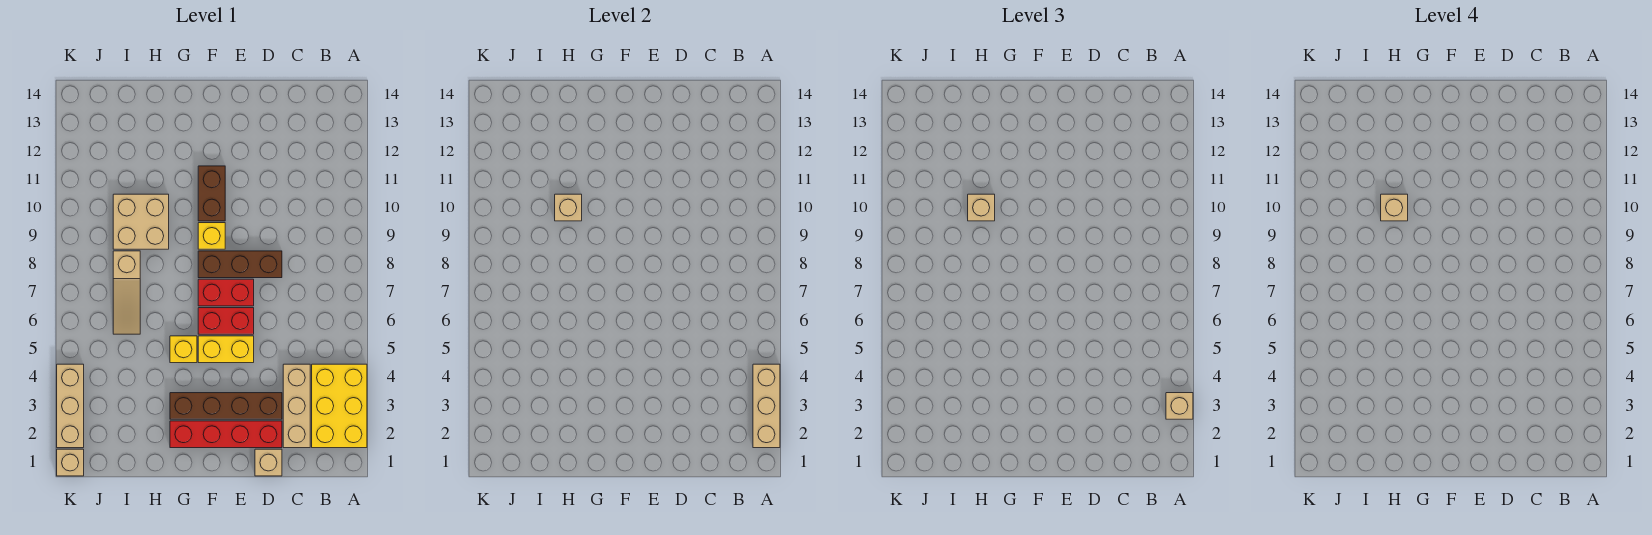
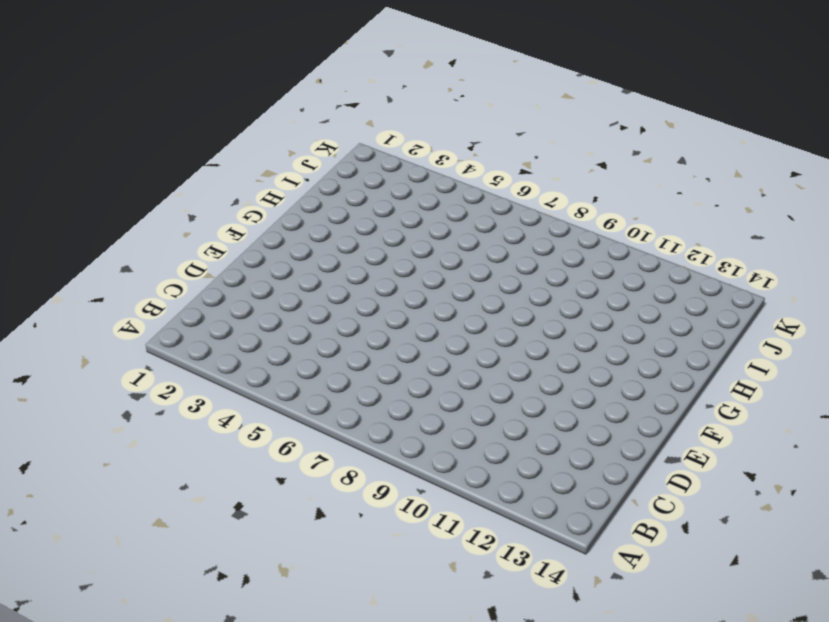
none -> yellow brick A2:B4 level 1
none -> tan brick C2:C4 level 1
none -> tan brick D1 level 1

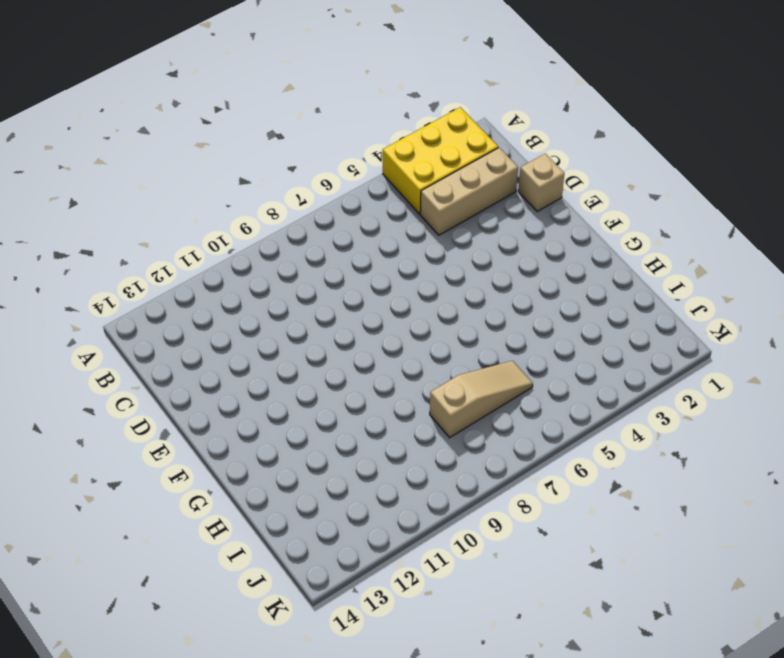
none -> red brick D2:G2 level 1
none -> brown brick D3:G3 level 1
none -> brown brick D8:F8 level 1

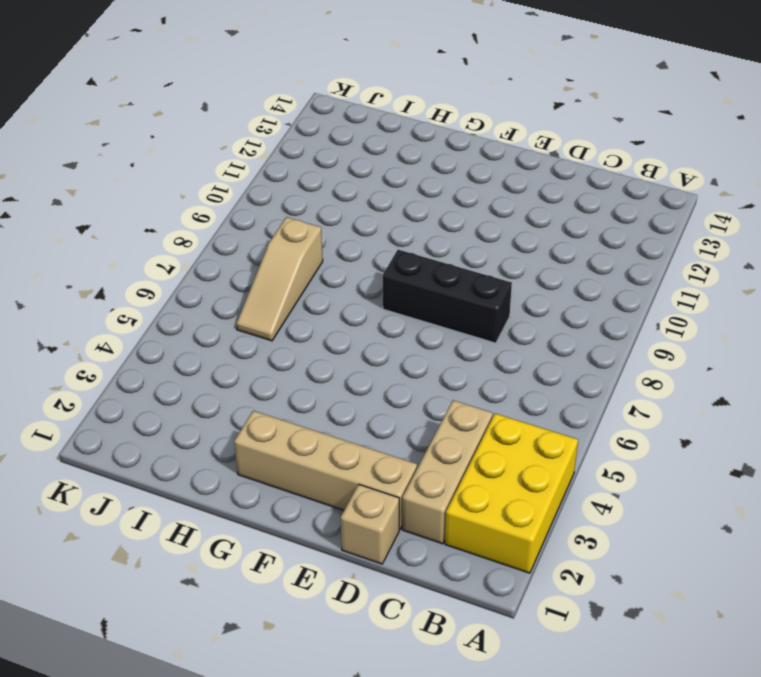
tan brick D2:G2 level 1 -> red brick D2:G2 level 1
black brick D8:F8 level 1 -> brown brick D8:F8 level 1
none -> brown brick D3:G3 level 1
none -> yellow brick E5:F5 level 1
none -> red brick E6:F6 level 1

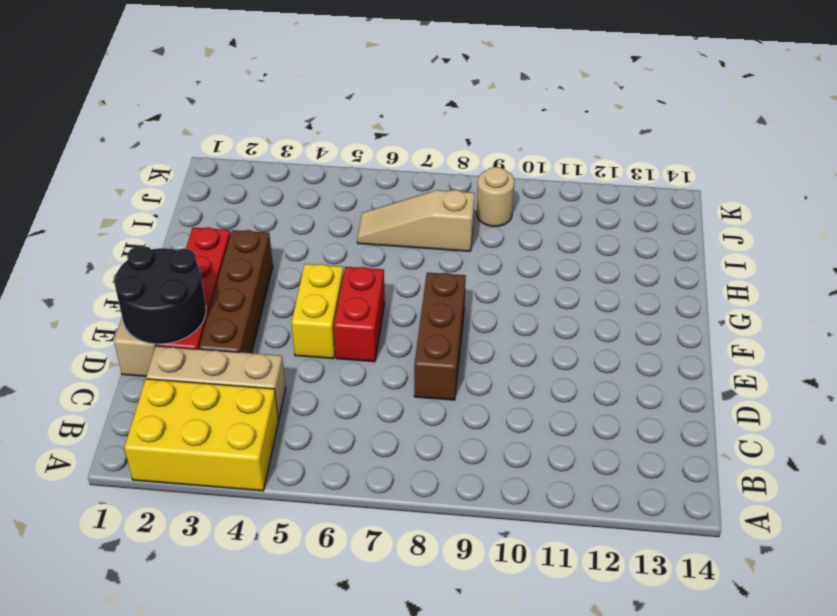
black round brick D1:E2 level 2 -> none
tan round brick J9 level 1 -> none
none -> red brick E7:F7 level 1
none -> yellow brick F9 level 1
none -> brown brick F10:F11 level 1

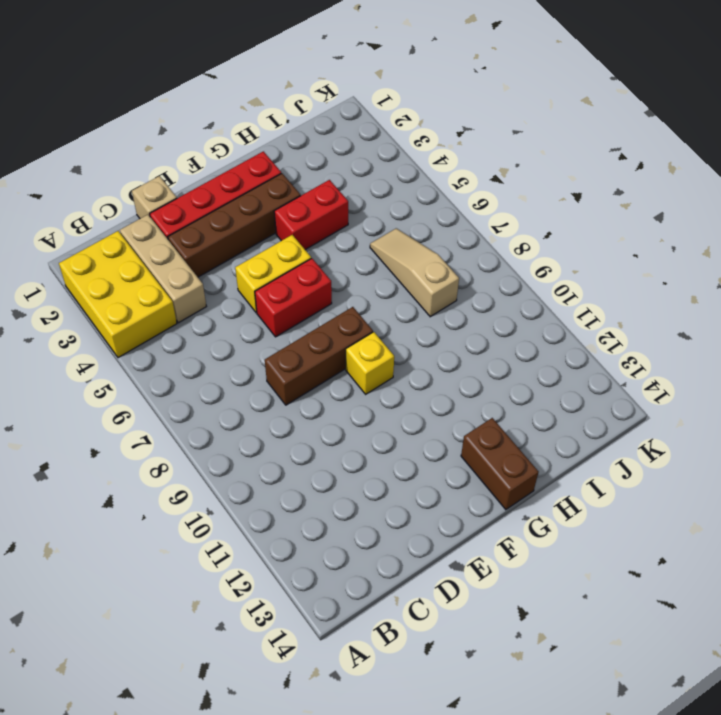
red brick G4:H4 level 1 -> red brick E7:F7 level 1
brown brick G13:G14 level 1 -> brown brick F10:F11 level 1
none -> yellow brick G5 level 1
none -> tan brick H9:I10 level 1
none -> tan brick K1 level 1

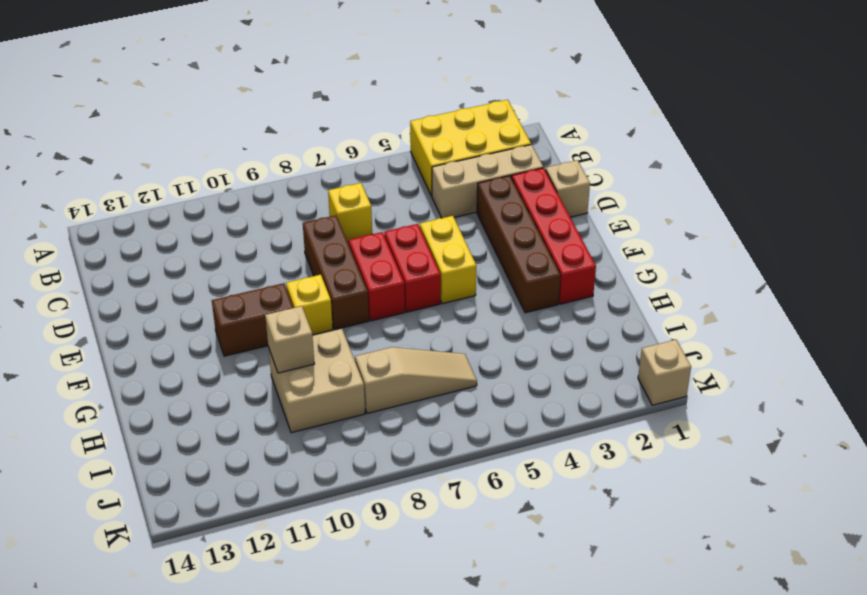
yellow brick C7 level 1 -> yellow brick G5 level 1
none -> tan brick K2:K4 level 1
none -> tan brick A2:A4 level 2
none -> tan brick A3 level 3

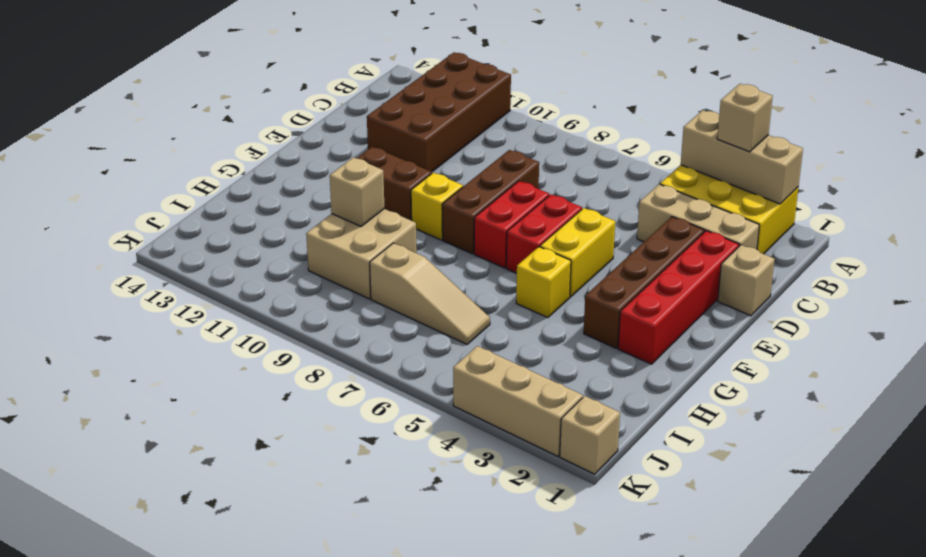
brown brick A11:D12 level 1 -> none
none -> tan brick H10 level 3
none -> tan brick H10 level 4

